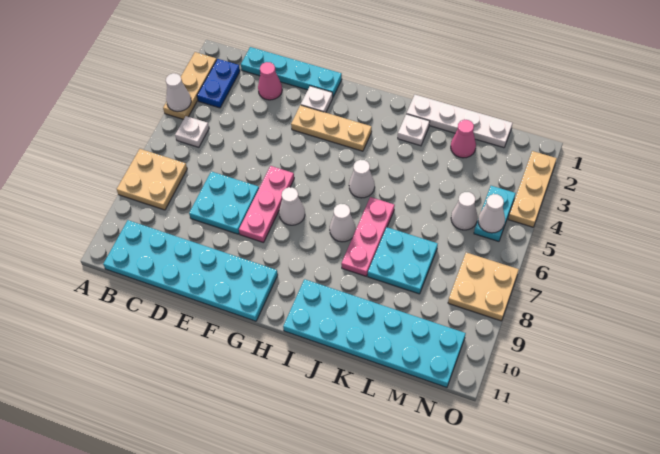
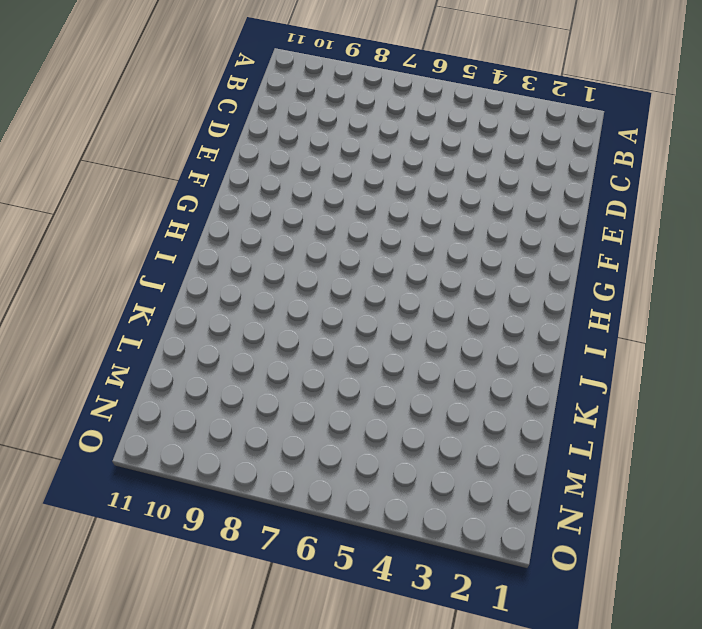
none -> tan plate A2:A4 level 1
none -> tan plate A7:B8 level 1
none -> blue plate B2:B3 level 1

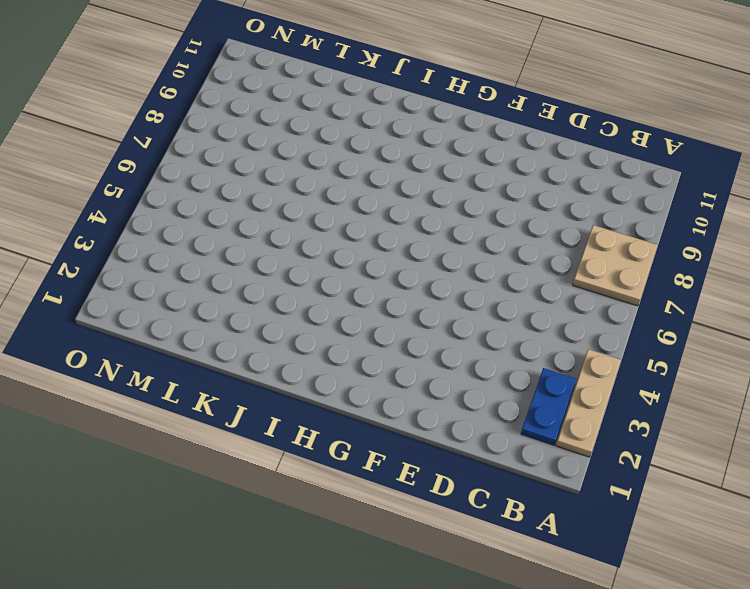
none -> white plate B5 level 1
none -> cyan plate B10:G11 level 1
none -> cyan plate C1:F1 level 1

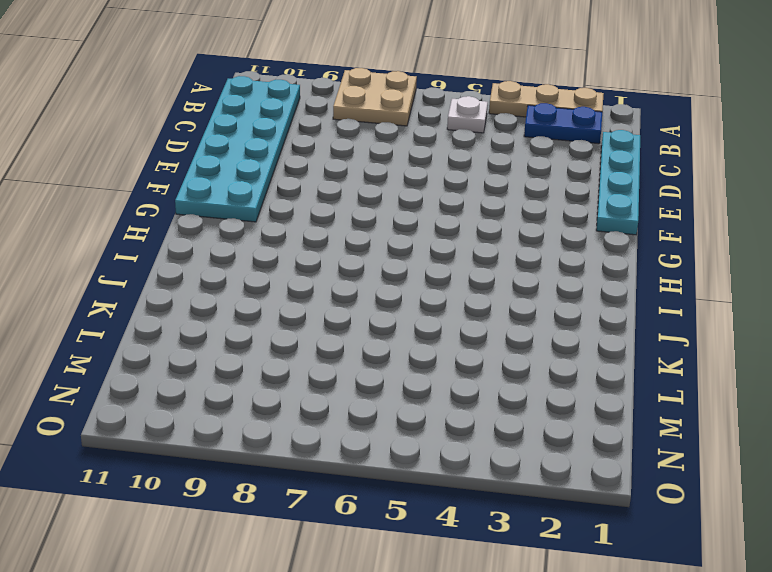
none -> pink cone D2 level 1
none -> cyan plate D7:E8 level 1
none -> white plate F2 level 1

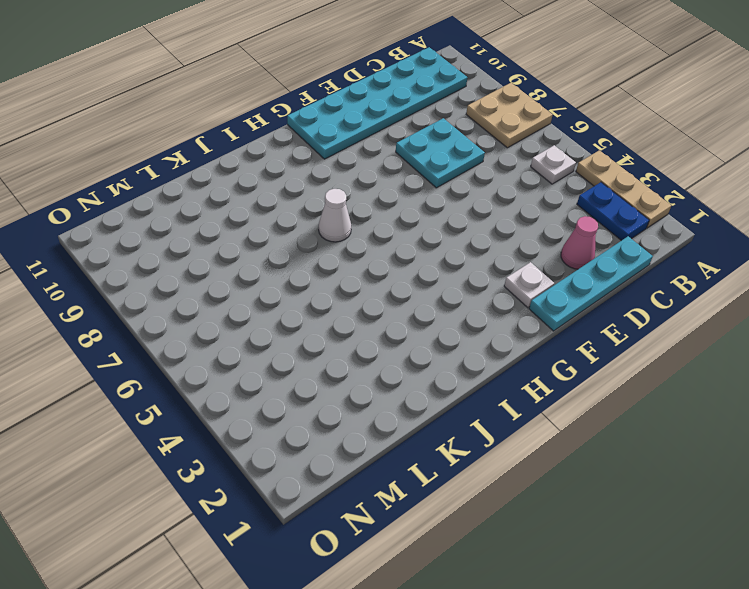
none -> tan plate F3:H3 level 1
none -> pink plate F6:F8 level 1
none -> white cone G7 level 1

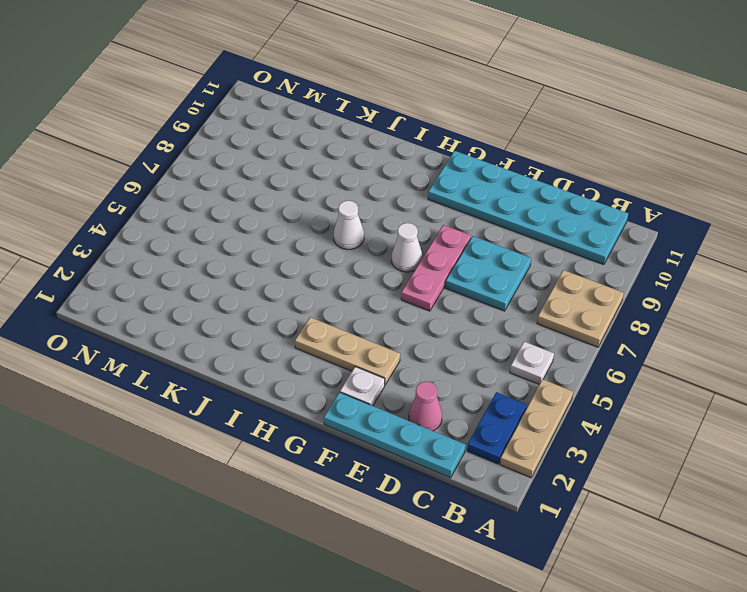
none -> white cone I5 level 1
none -> cyan plate I10:N11 level 1
none -> white plate J1:M1 level 1

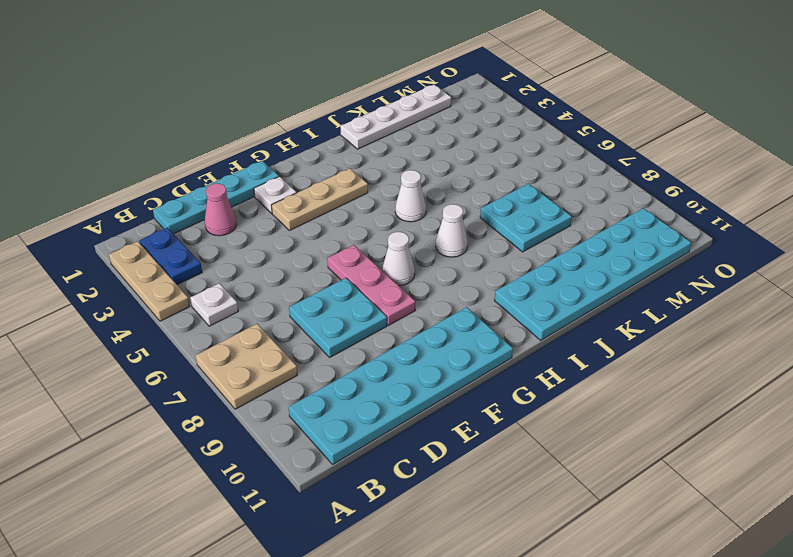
none -> white plate J2 level 1
none -> pink plate J6:J8 level 1
none -> pink cone L2 level 1

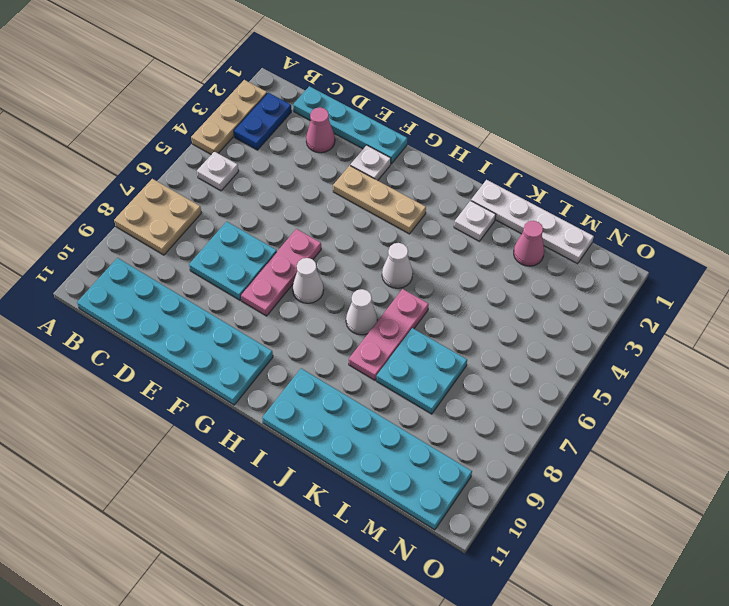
none -> white cone M5 level 1
none -> cyan plate N4:N5 level 1
none -> tan plate N7:O8 level 1

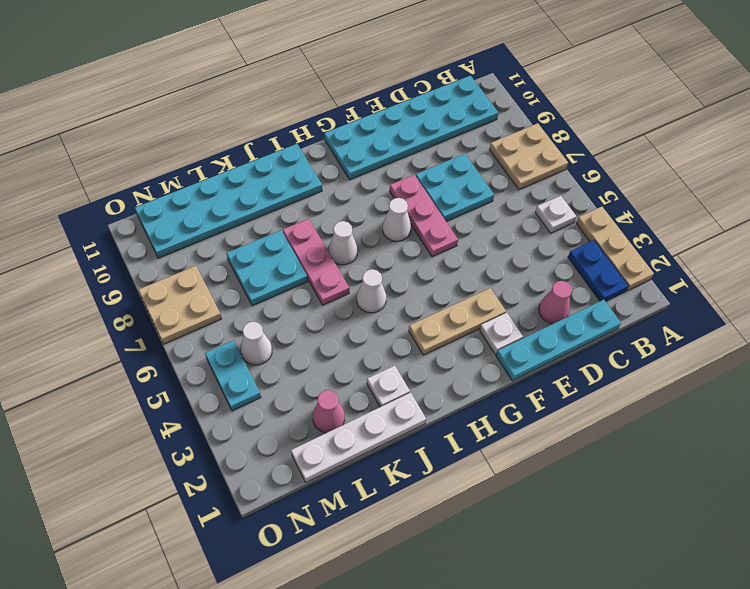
none -> tan plate O2:O4 level 1
none -> white cone A4 level 2
none -> white cone N5 level 2

